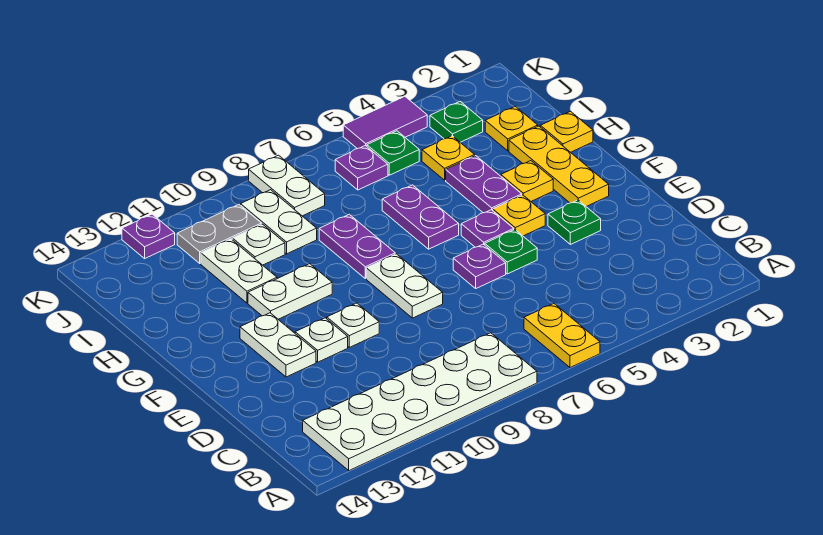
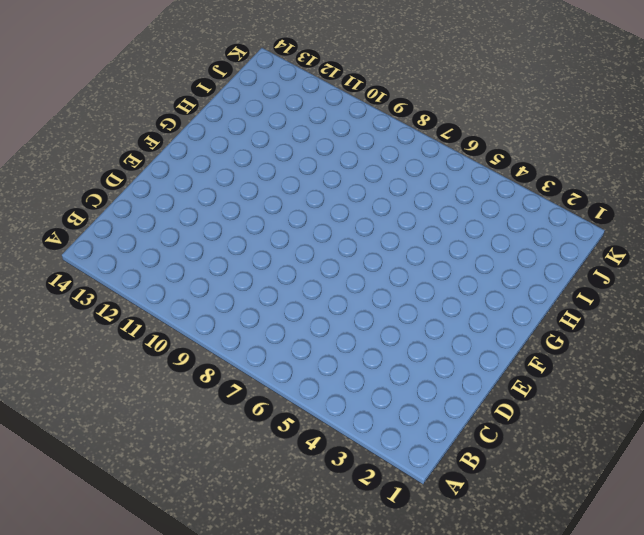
none -> yellow plate A6:B6 level 1
none -> white plate A8:B13 level 1
none -> green plate E3 level 1
none -> green plate E5 level 1

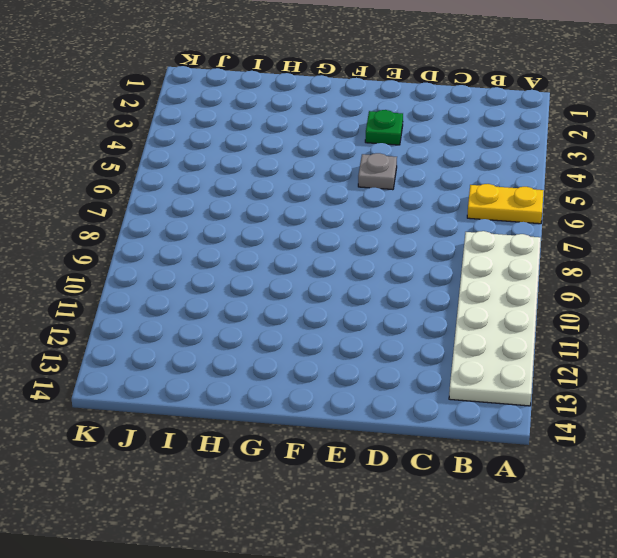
grey plate E5 level 1 -> green plate E5 level 1
none -> purple plate E6 level 1
none -> white plate E8:F8 level 1
none -> white plate E10 level 1
none -> white plate E11 level 1

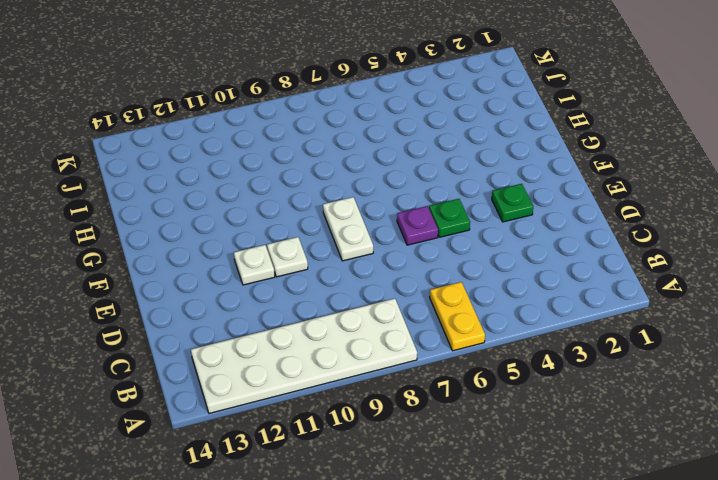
none -> white plate E12:F12 level 1
none -> yellow plate F2:H2 level 1
none -> yellow plate F4 level 1
none -> purple plate F5 level 1

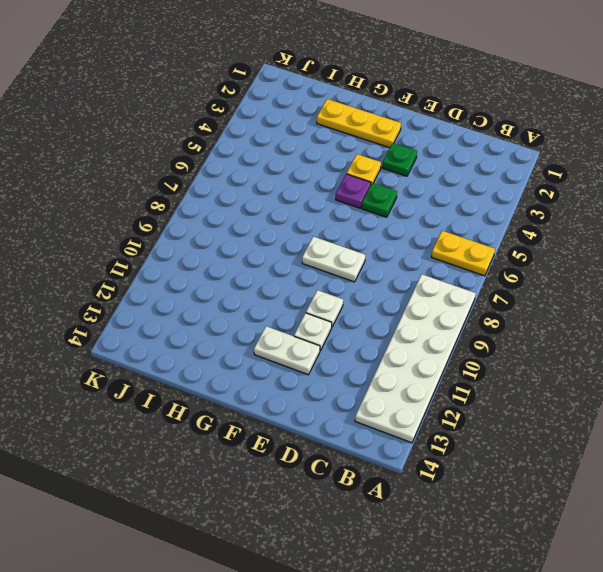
none -> purple plate E6 level 1
none -> yellow plate G3 level 1
none -> purple plate G4:H4 level 1
none -> purple plate G6:H6 level 1

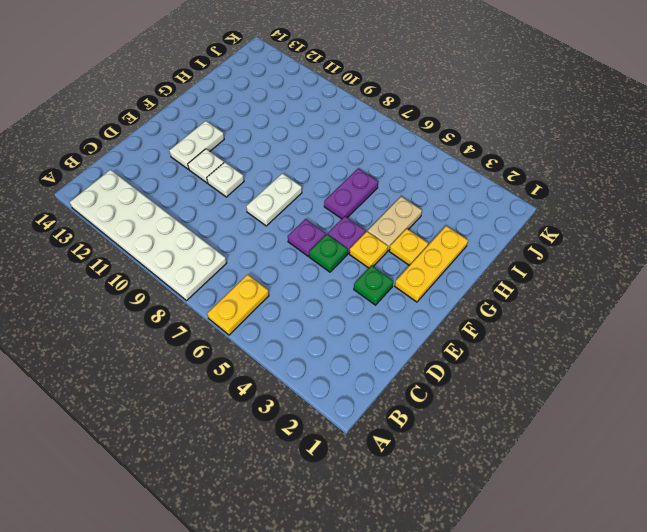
tan plate G4:H4 level 1 -> purple plate G4:H4 level 1
none -> purple plate G8:H8 level 1
none -> white plate G10:G11 level 1
none -> yellow plate H1 level 1
none -> white plate H11:I11 level 1

